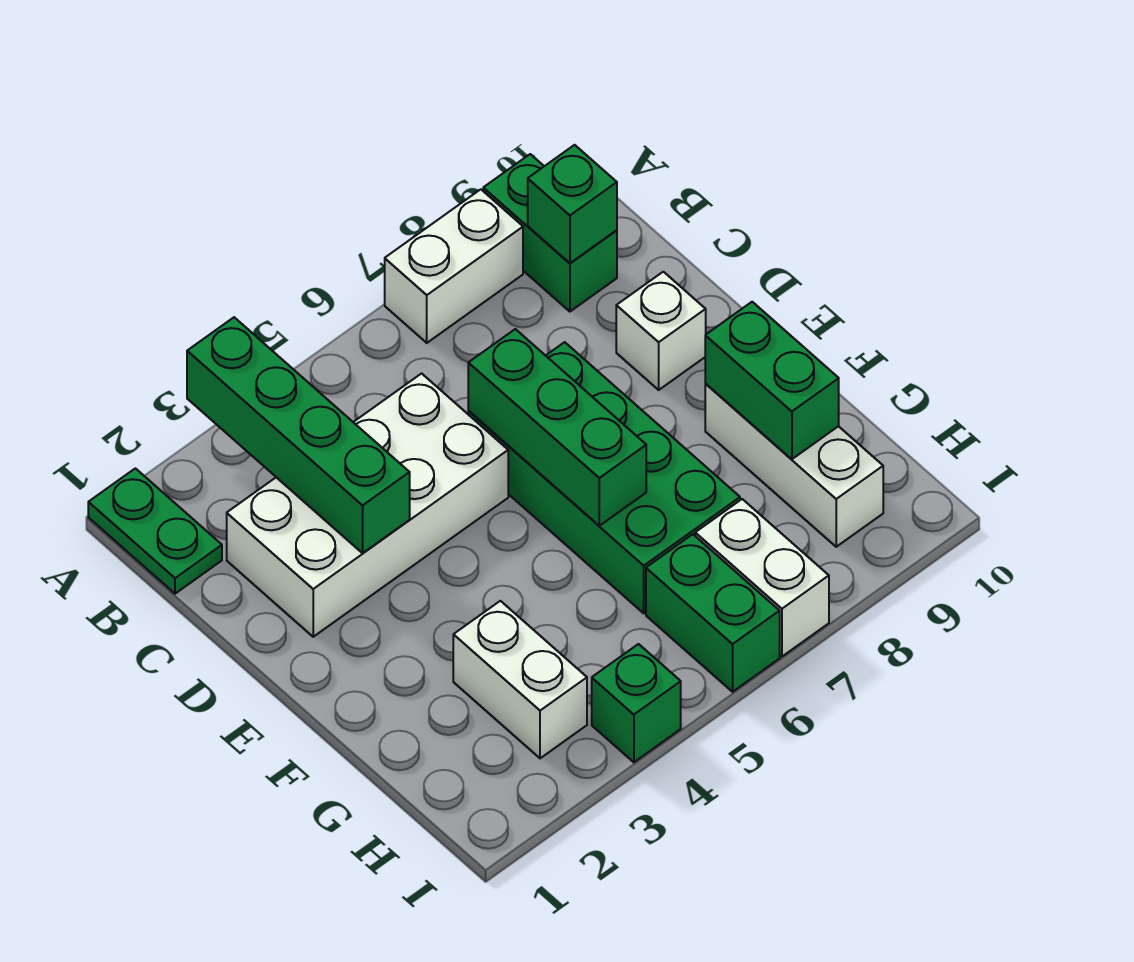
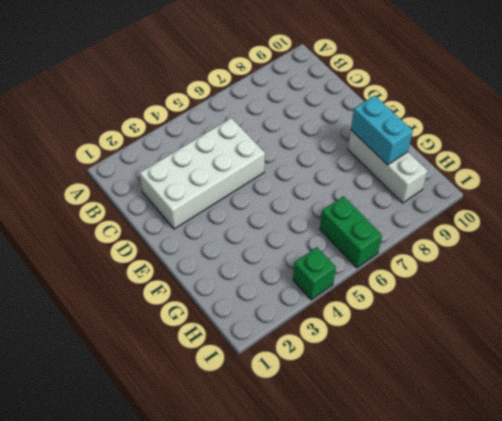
cyan brick F9:G9 level 2 -> green brick F9:G9 level 2
none -> green plate A1:B1 level 1
none -> white brick A7:A8 level 1
none -> green brick A9:B9 level 1

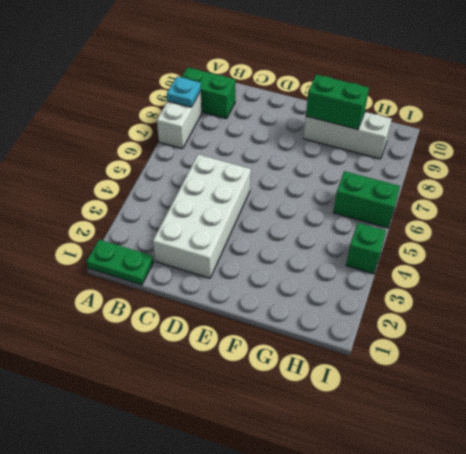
cyan plate A8 level 2 -> none
none -> green brick D6:G7 level 1
none -> white brick D9 level 1
none -> white brick G3:H3 level 1

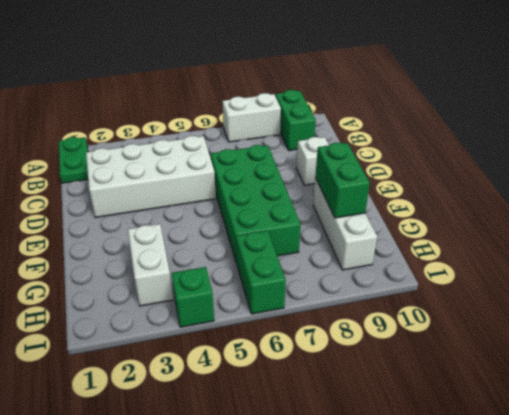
none -> white brick H7:I7 level 1
none -> green brick A3:D3 level 2
none -> green brick B9 level 2

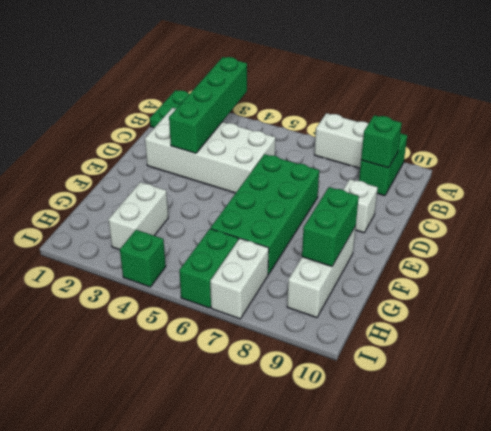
none -> green brick D6:F6 level 2

